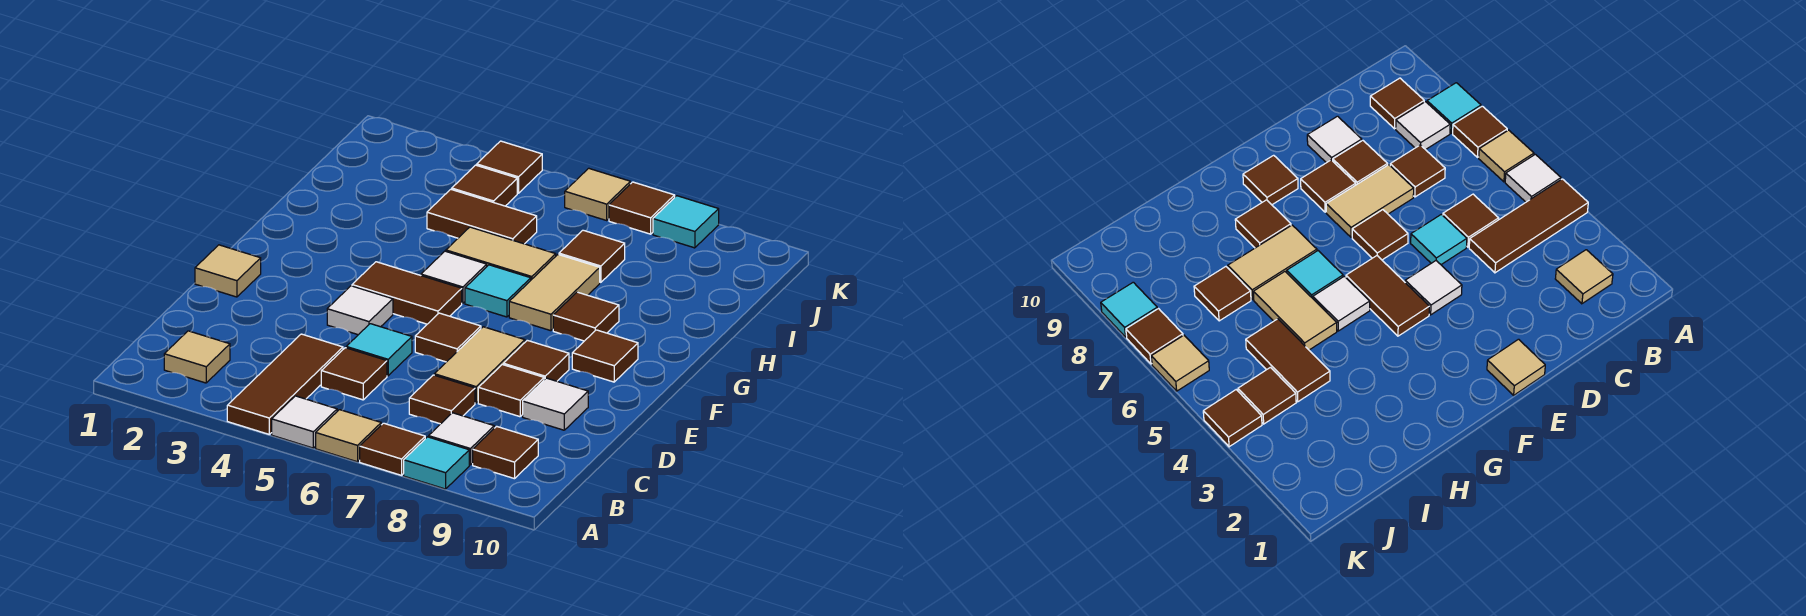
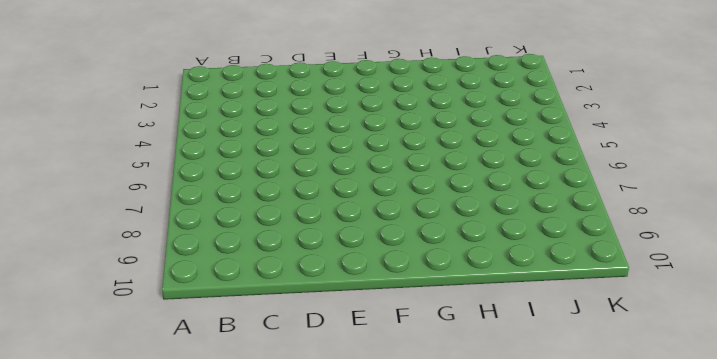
none -> brown tile A4:C4 level 1
none -> white tile A5 level 1
none -> tan tile A6 level 1
none -> brown tile A7 level 1

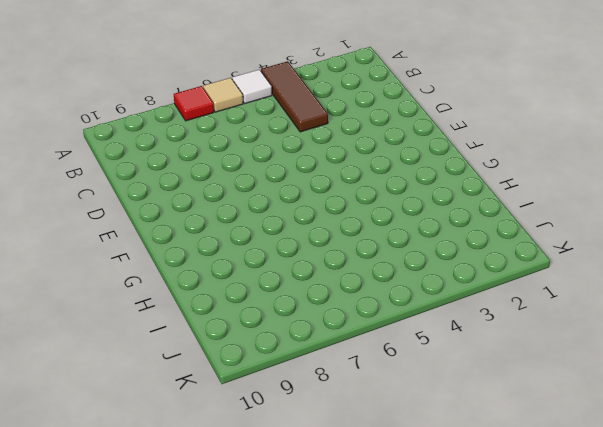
red tile A7 level 1 -> brown tile A7 level 1
none -> cyan tile A8 level 1
none -> tan tile B2 level 1
none -> white tile B8 level 1
none -> brown tile B9 level 1

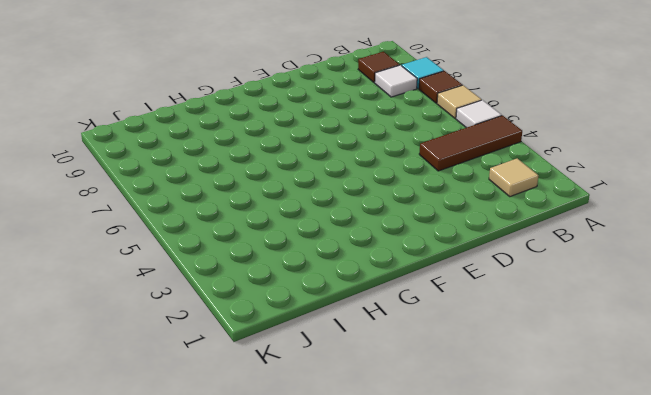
none -> brown tile C5 level 1
none -> brown tile C7 level 1
none -> cyan tile D5 level 1
none -> tan tile D7:E7 level 1

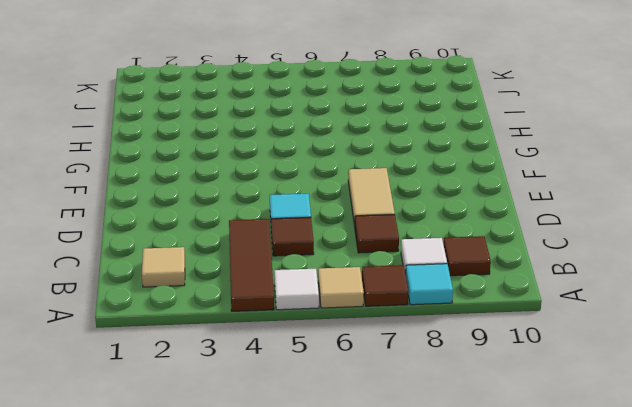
none -> brown tile D8 level 1
none -> white tile D9 level 1
none -> tan tile E1 level 1
none -> white tile E4 level 1

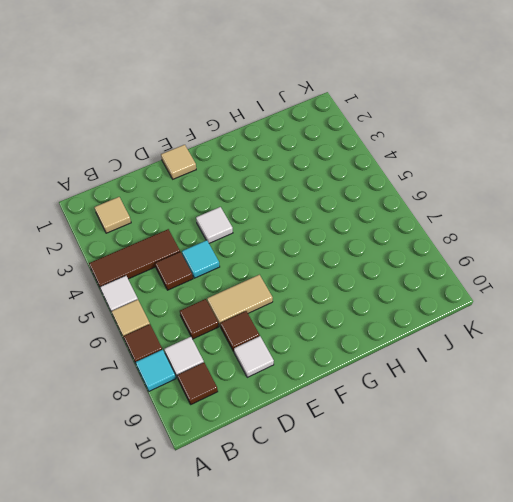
none -> brown tile E6 level 1
none -> brown tile E8 level 1
none -> brown tile F4:F5 level 1
none -> brown tile F9 level 1

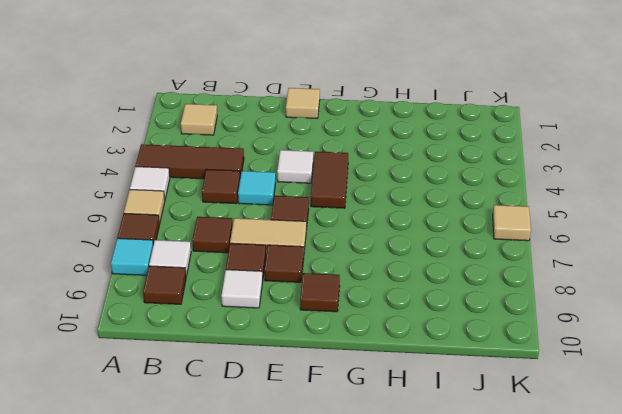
none -> white tile G5 level 1
none -> cyan tile G6 level 1
none -> tan tile G7:H7 level 1
none -> brown tile G8 level 1

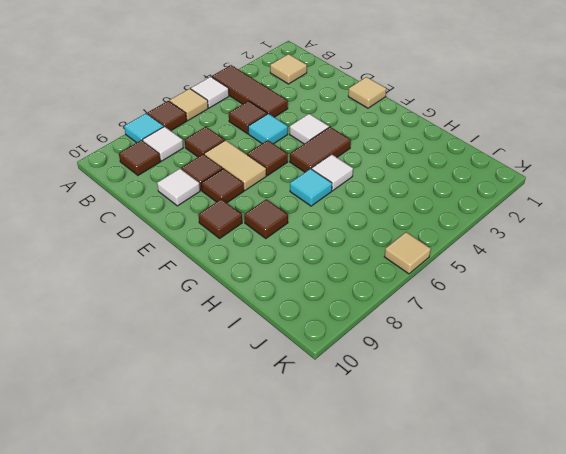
none -> tan tile G7:H7 level 1
none -> tan tile H5:H6 level 1
none -> brown tile I4:I5 level 1
none -> brown tile I7 level 1

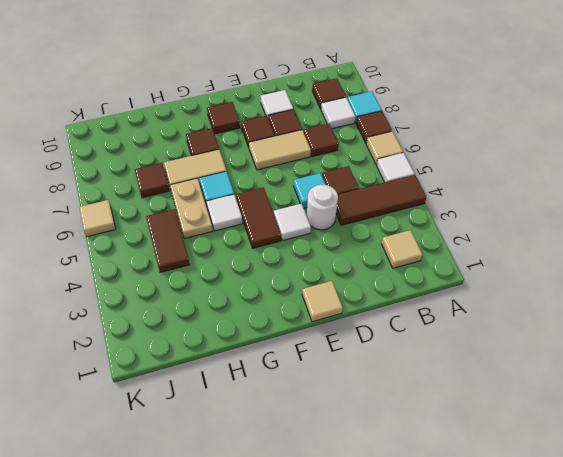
white round brick D4 level 1 -> none
tan plate H5:H6 level 1 -> tan tile H5:H6 level 1
none -> brown tile E6 level 1
none -> brown tile J4 level 1
none -> brown tile K4 level 1
none -> brown tile K7 level 1

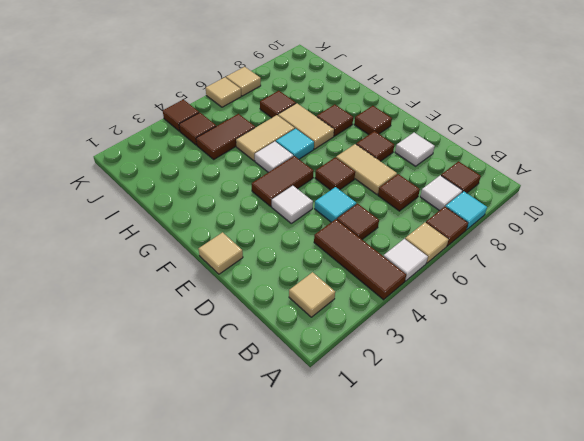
tan tile K7 level 1 -> brown tile K7 level 1
none -> brown tile D8 level 1
none -> cyan tile K8 level 1

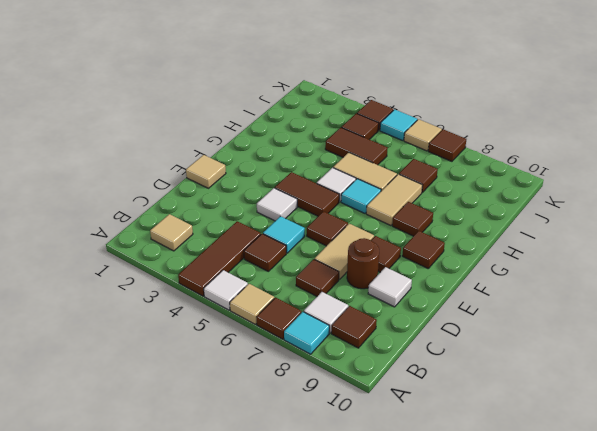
brown round brick D8 level 1 -> brown tile D8 level 1
cyan tile K5 level 1 -> cyan tile K8 level 1

